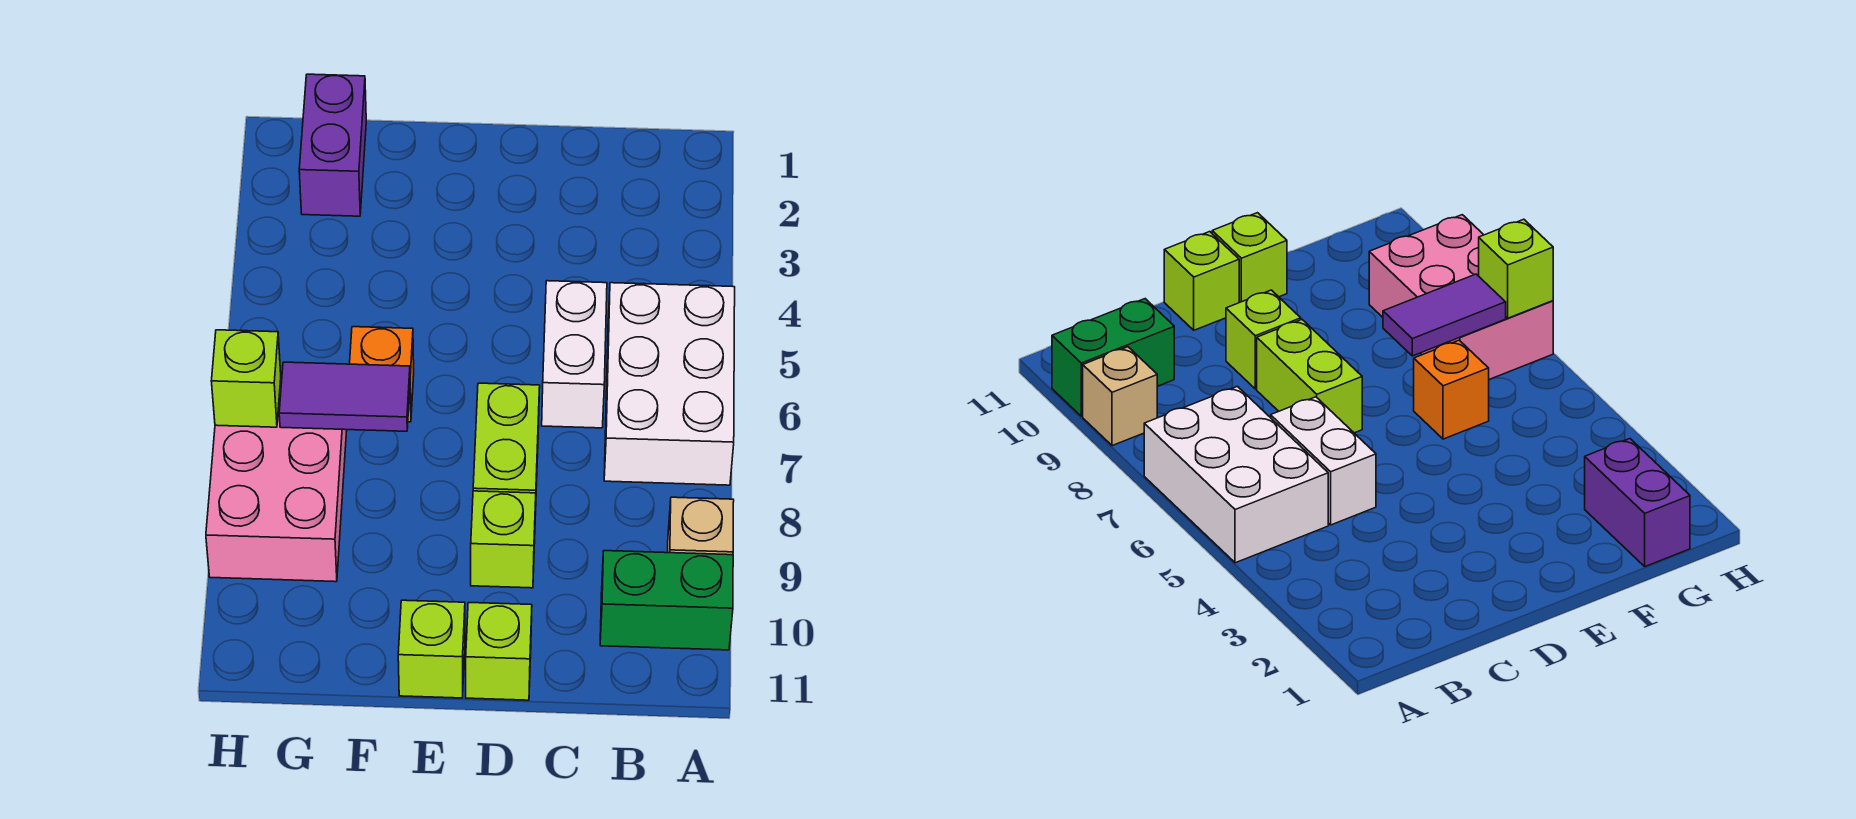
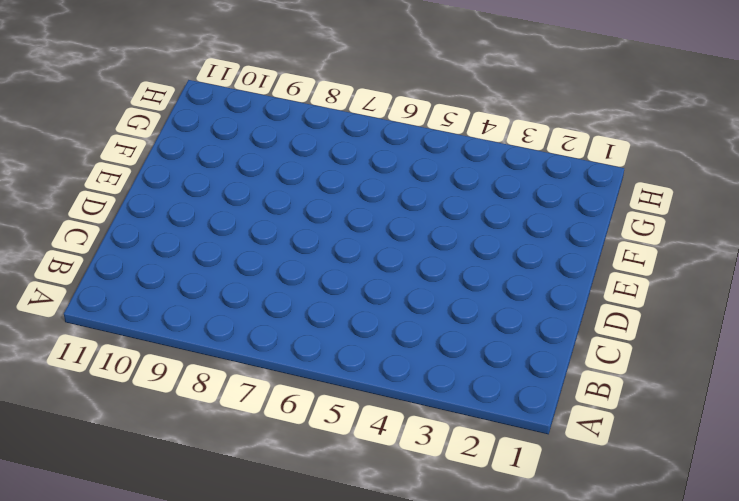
none -> white brick A5:B7 level 1
none -> tan brick A9 level 1
none -> green brick A10:B10 level 1

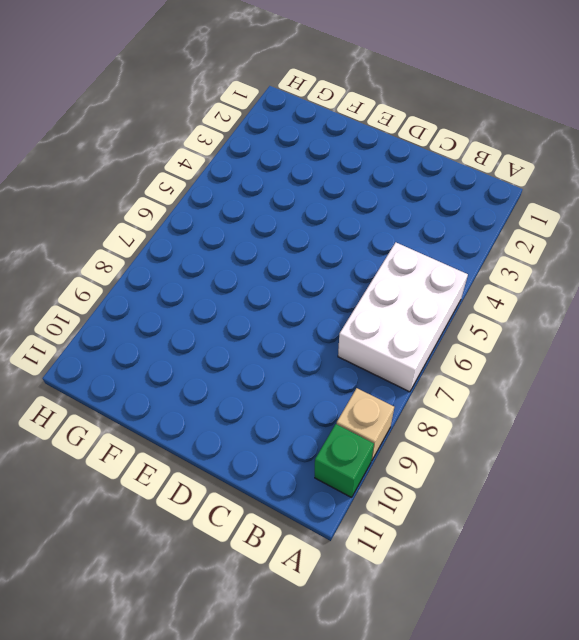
green brick A10 level 1 -> green brick A10:B10 level 1
none -> white brick C5:C6 level 1
none -> lime brick D7:D8 level 1
none -> lime brick D9 level 1

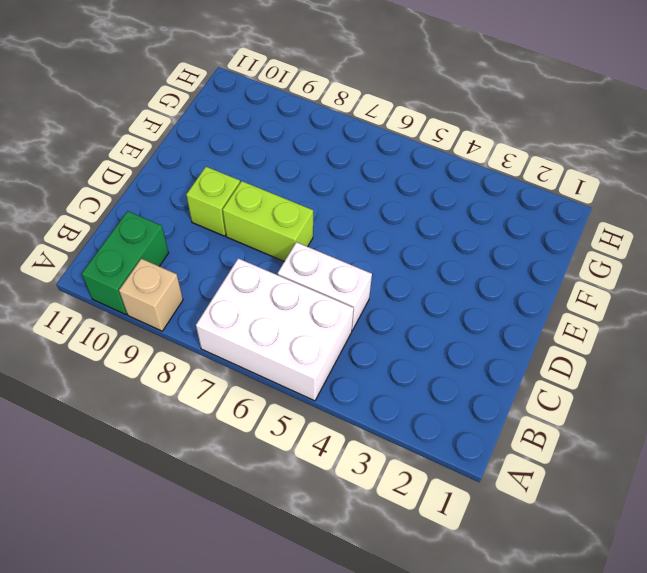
none -> lime brick D11 level 1
none -> lime brick E11 level 1
none -> orange brick F6 level 1

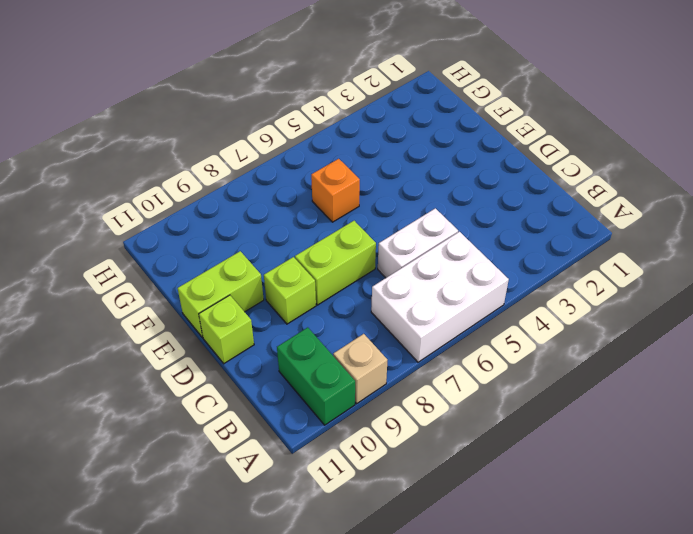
lime brick E10:E11 level 1 -> lime brick E11 level 1
none -> purple brick G1:G2 level 1
none -> pink brick G7:H9 level 1
none -> purple tile F7:G7 level 2

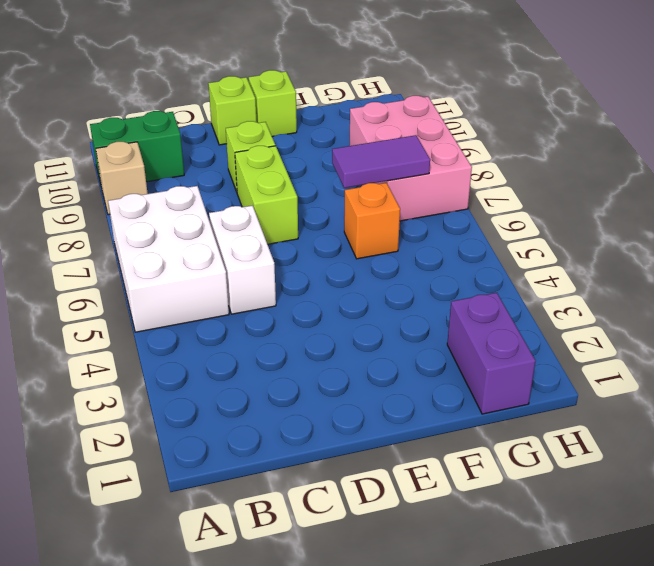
none -> lime brick H7 level 2

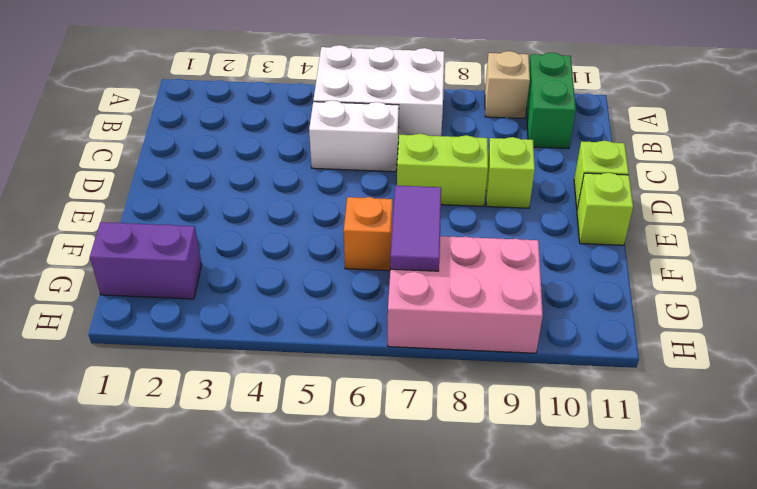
none -> lime brick H7 level 2

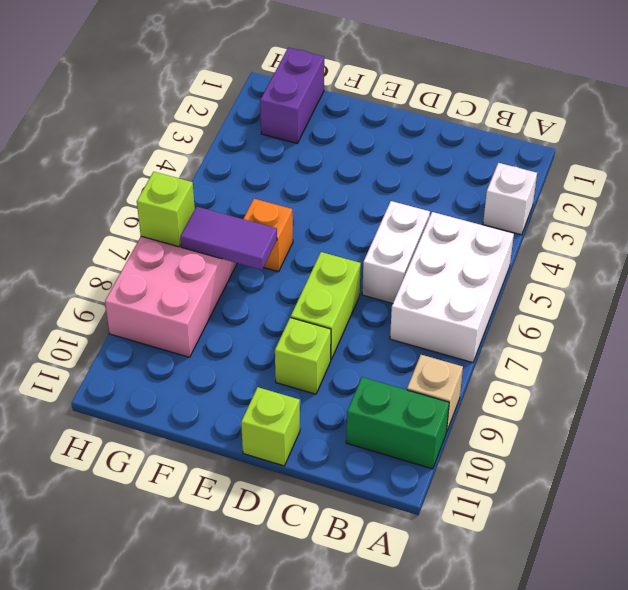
white brick A3 level 1 -> none
none -> lime brick E11 level 1

